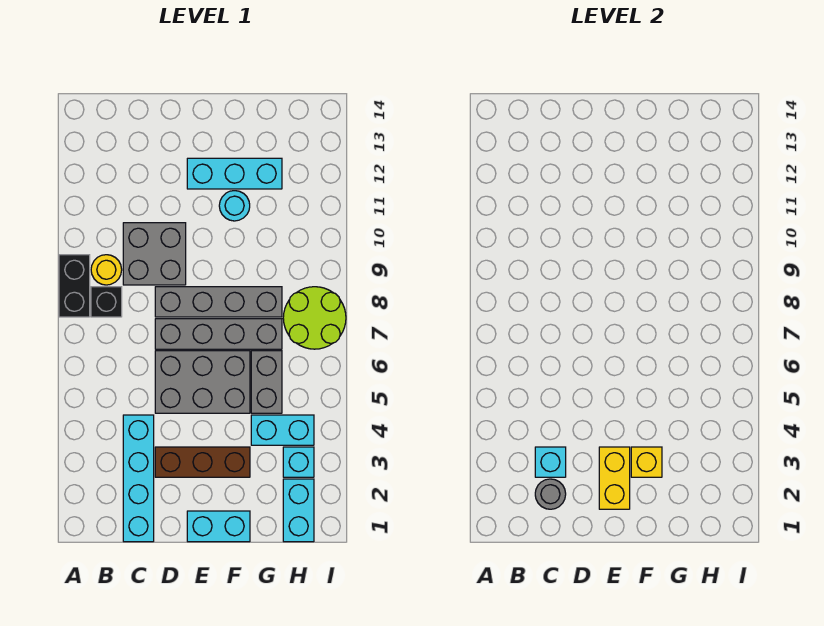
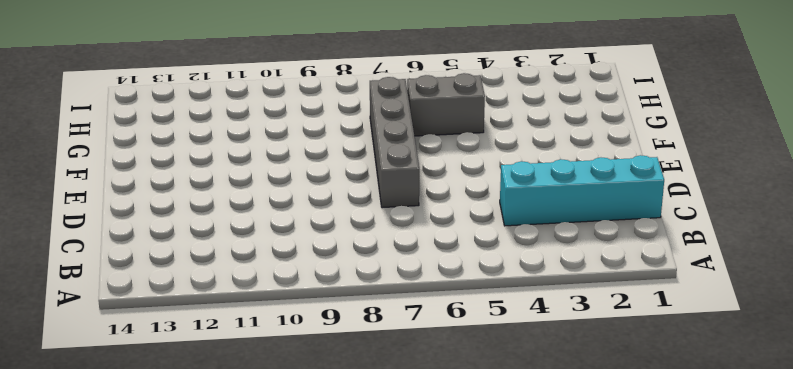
none -> black brick A8:A9 level 1
none -> black brick B8 level 1
none -> yellow round brick B9 level 1

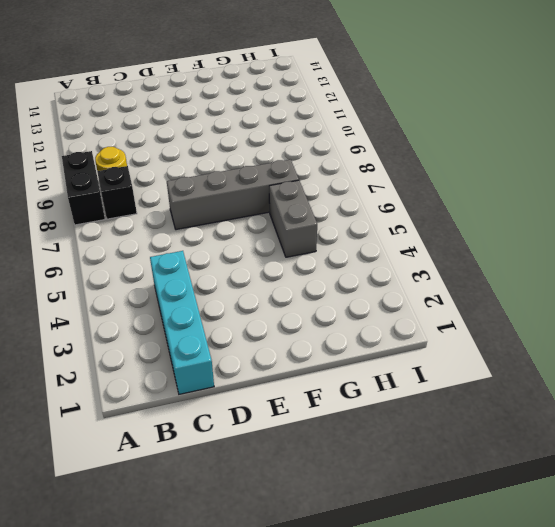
none -> grey brick C9:D10 level 1
none -> brown brick D3:F3 level 1
none -> grey brick D5:F6 level 1

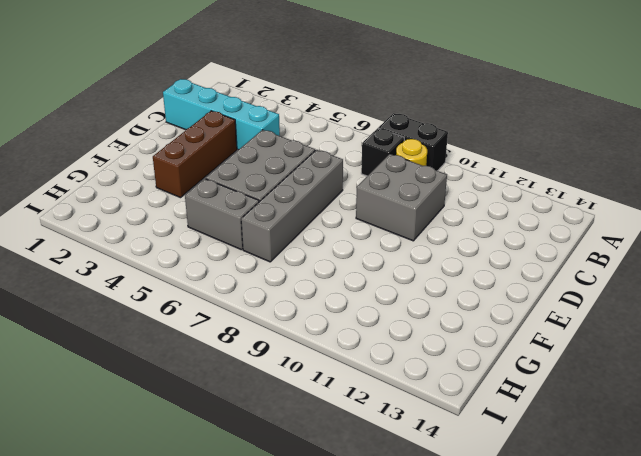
none -> grey brick D8:G8 level 1
none -> cyan brick E1:F1 level 1
none -> cyan brick E12:G12 level 1

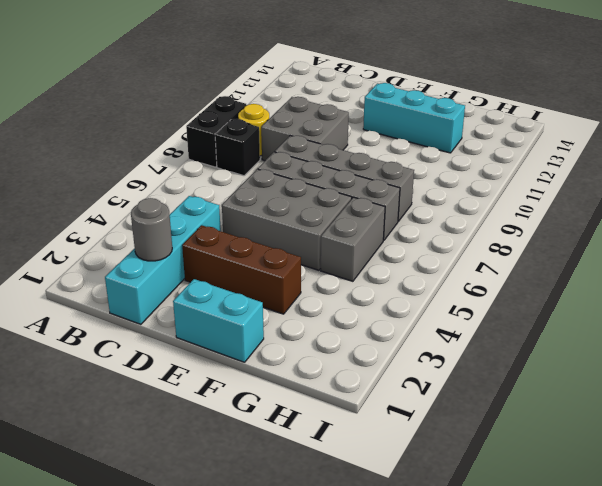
none -> cyan round brick F11 level 1
none -> cyan brick G4:H4 level 1
none -> cyan brick H1:H2 level 1

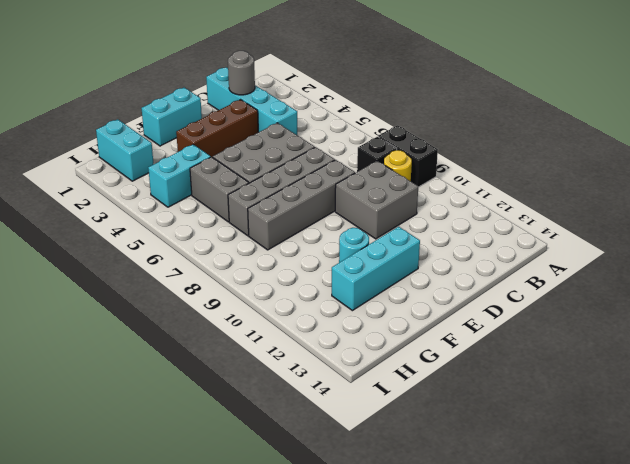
none -> cyan brick H3 level 1
none -> lime round brick H7:I8 level 1
none -> cyan brick C3 level 2

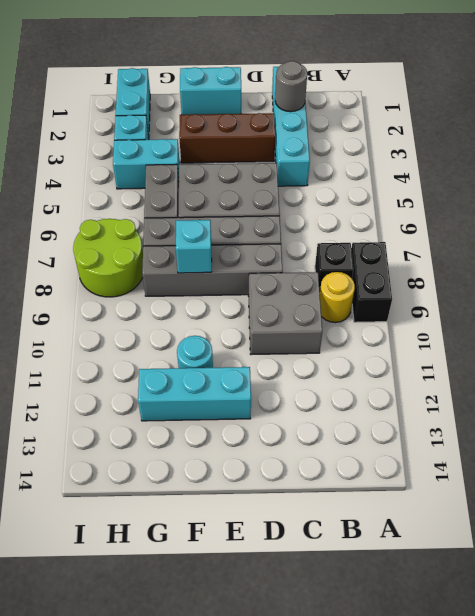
cyan brick F8 level 2 -> cyan brick C3 level 2
none -> yellow brick E2:E3 level 2
none -> yellow brick F3 level 2

